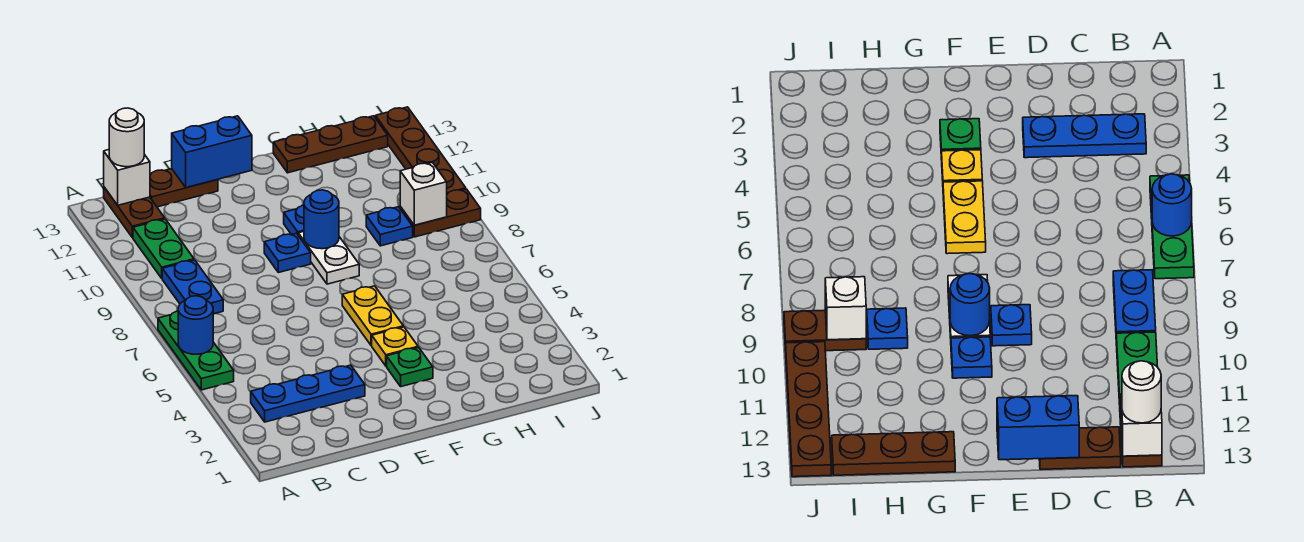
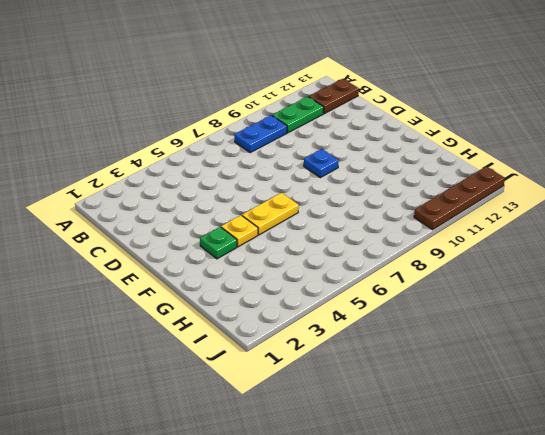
none -> green plate A5:A7 level 1
none -> blue plate B3:D3 level 1
none -> brown plate C13:D13 level 1

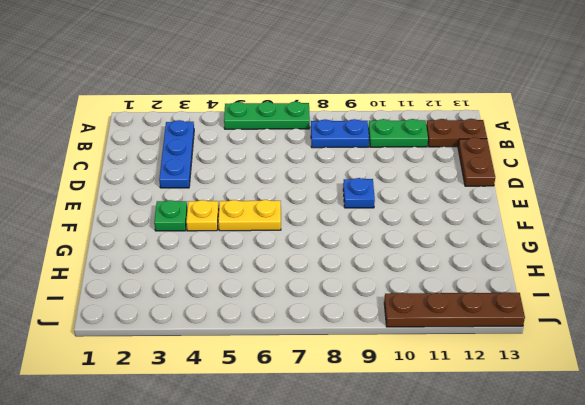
none -> white plate F8:F9 level 1
none -> blue plate F10 level 1
none -> brown plate G13:I13 level 1

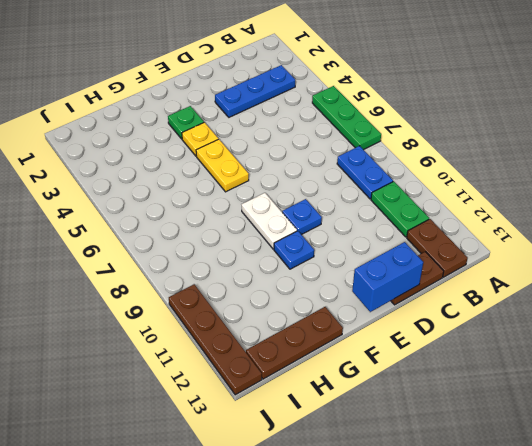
none -> blue plate H9 level 1
none -> brown plate I9:J9 level 1
none -> blue round brick A6 level 2

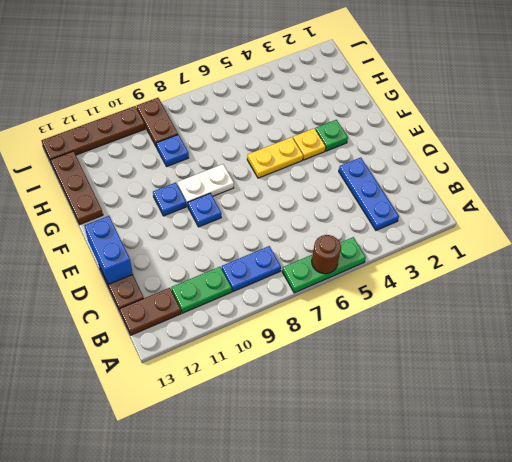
brown round brick A6 level 2 -> blue round brick A6 level 2
none -> white brick B13 level 2
none -> blue round brick F9 level 2
none -> white brick I9 level 2

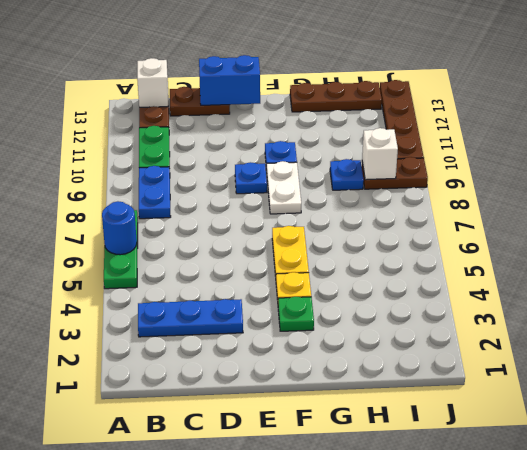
none -> blue round brick F9 level 2
none -> white round brick B13 level 3

